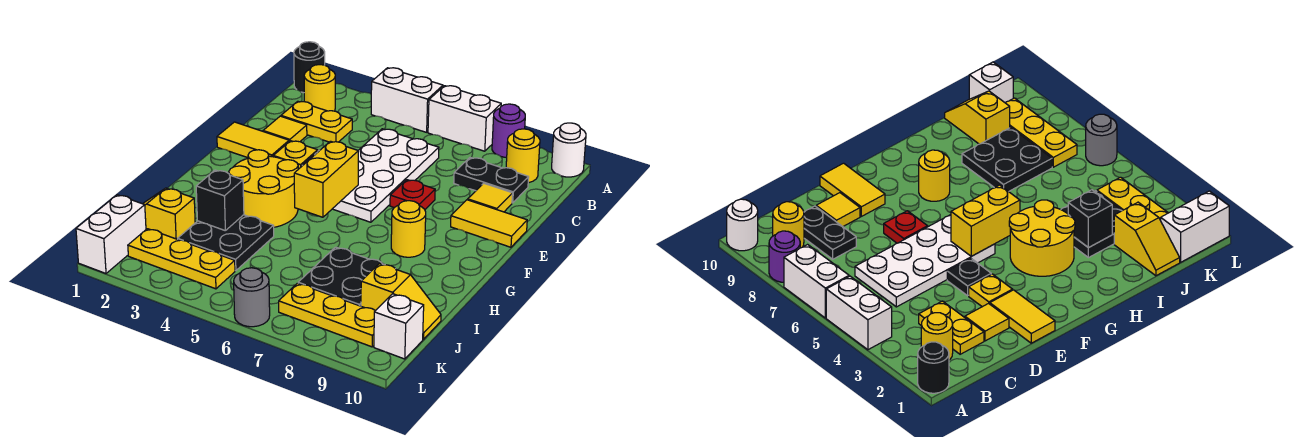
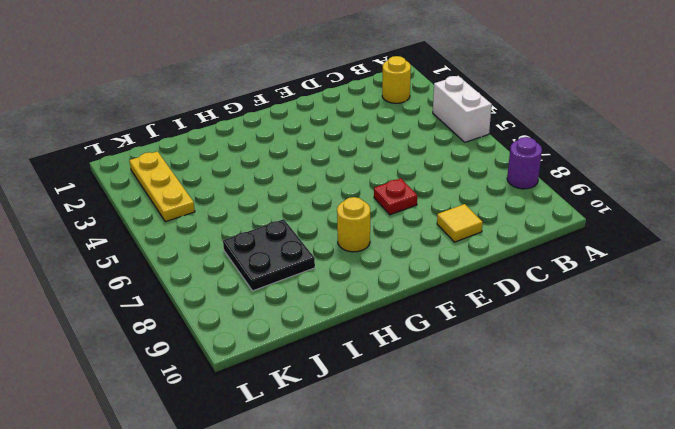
none -> black round brick A1 level 1
none -> white brick A6:A7 level 1
none -> white round brick A10 level 1
none -> yellow round brick B9 level 1

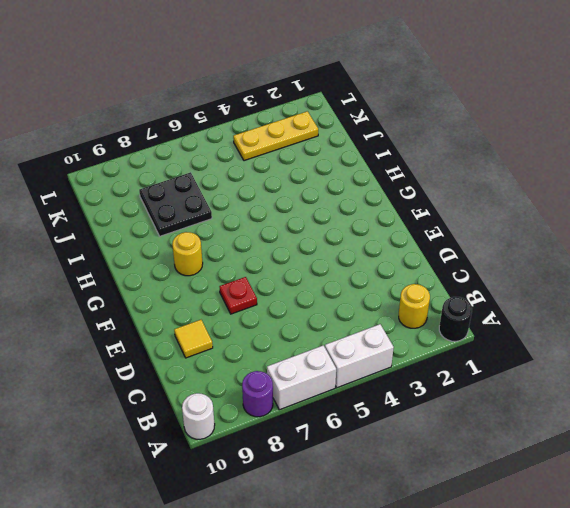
none -> yellow round brick B9 level 1
none -> yellow plate C2:C3 level 1
none -> white plate C5:F6 level 1
none -> black plate C8:C9 level 1

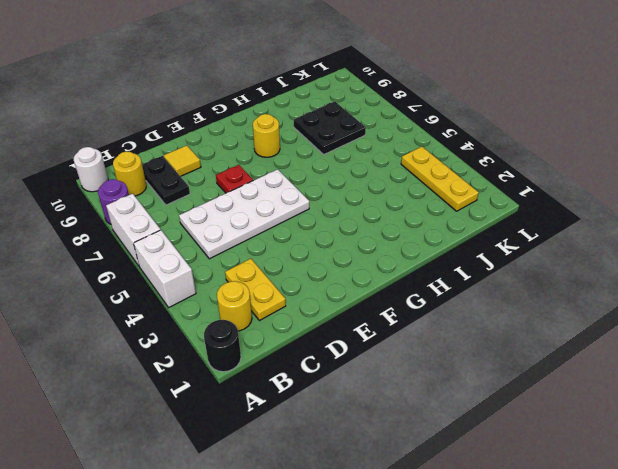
none -> yellow tile D2 level 1
none -> yellow tile E1:E2 level 1
none -> yellow plate E3 level 1
none -> black plate E4 level 1

